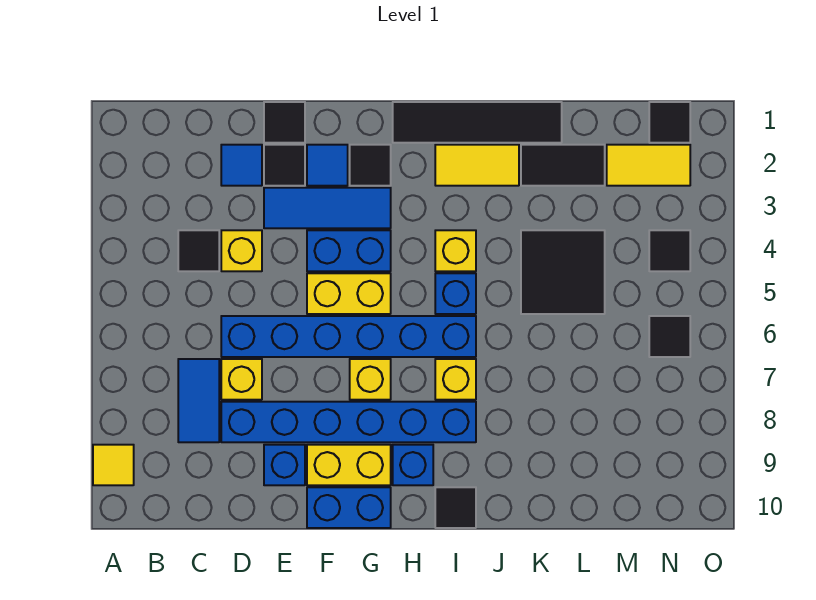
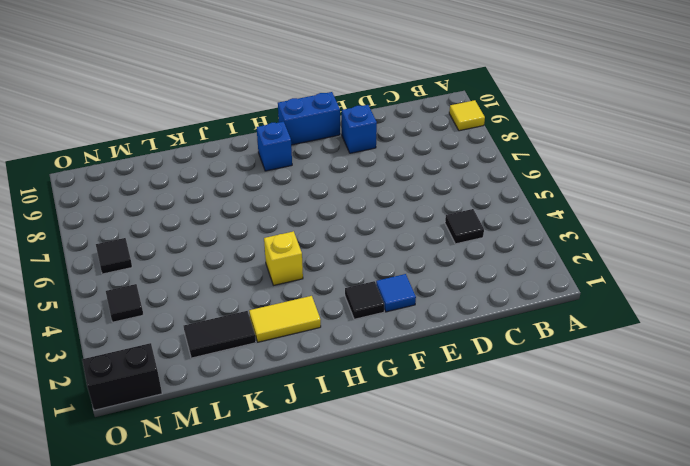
black brick N1:O1 level 1 -> black tile N1 level 1
none -> blue tile C7:C8 level 1
none -> blue tile D2 level 1
none -> yellow brick D4 level 1
none -> blue brick D6:I6 level 1

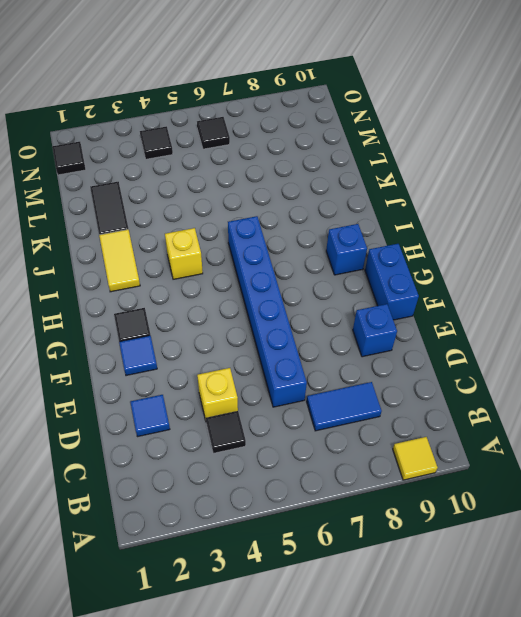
none -> yellow brick D7 level 1
none -> blue brick D8:I8 level 1
none -> black tile E1 level 1
none -> black tile E2 level 1

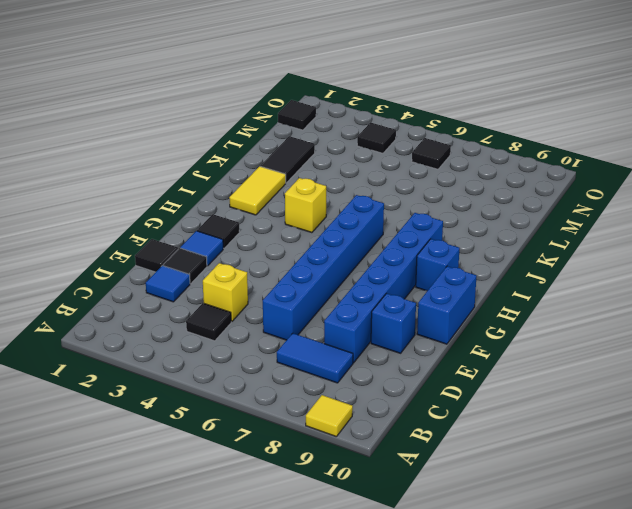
none -> yellow brick D7 level 1
none -> blue tile E3:G3 level 1
none -> blue brick F4:G4 level 1
none -> yellow brick F5:G5 level 1

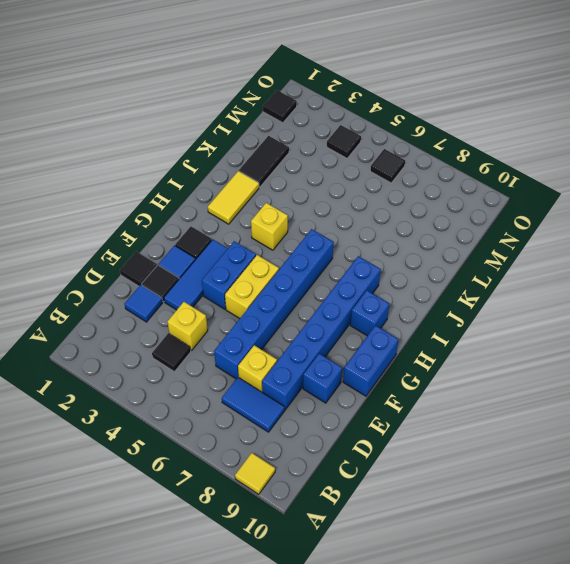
none -> yellow brick F9:G9 level 1
none -> yellow brick G7 level 1
none -> black tile H1:K1 level 1
none -> blue brick I5 level 1

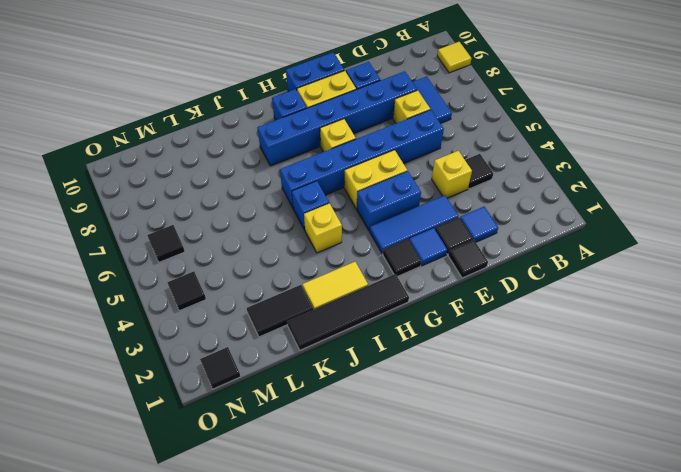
none -> yellow brick I7 level 1
none -> black tile I10 level 1
none -> black tile K4:L5 level 1
none -> yellow tile M2:N2 level 1

